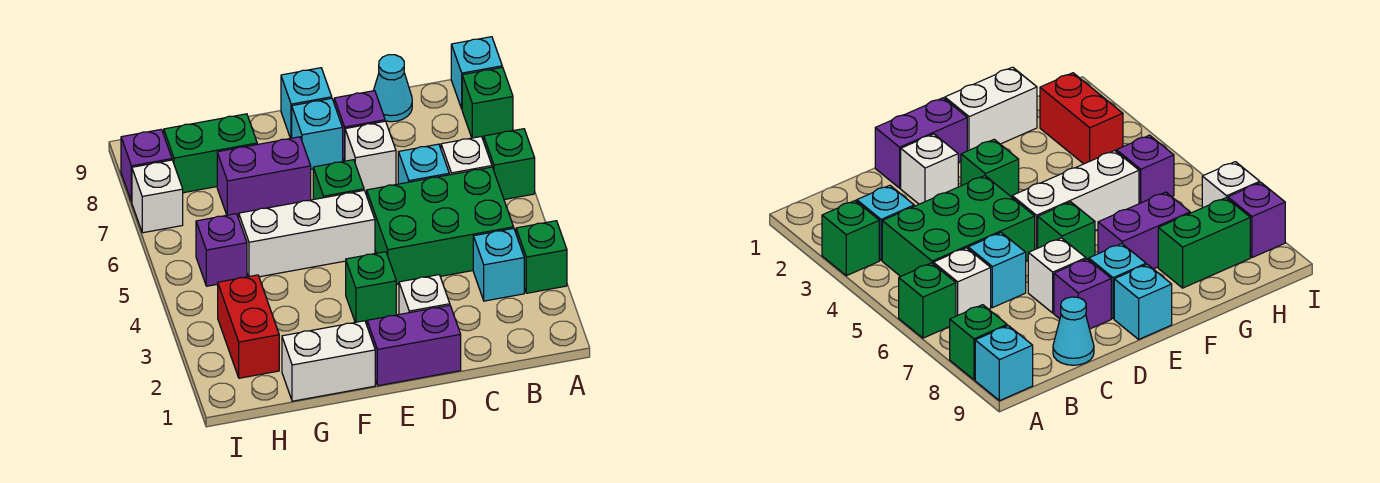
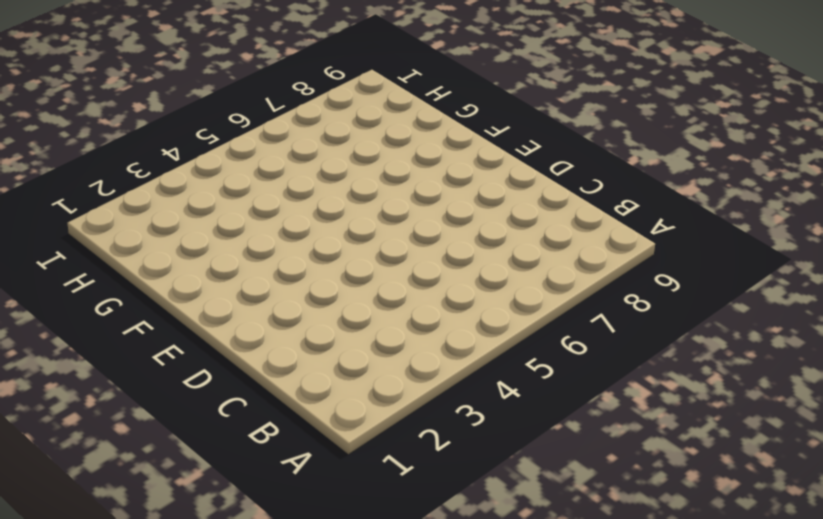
none -> green brick A3 level 1
none -> green brick A6 level 1
none -> green brick A8 level 1

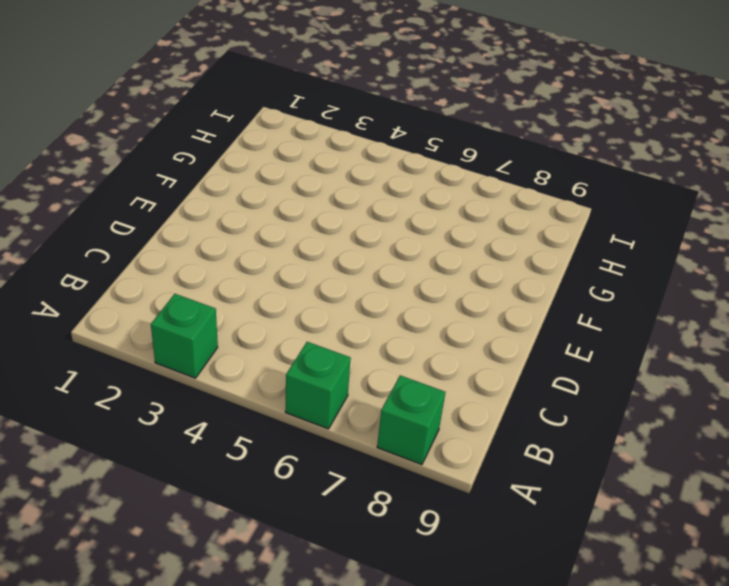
none -> cyan brick A9 level 1
none -> cyan brick B3 level 1
none -> green brick B4:D5 level 1

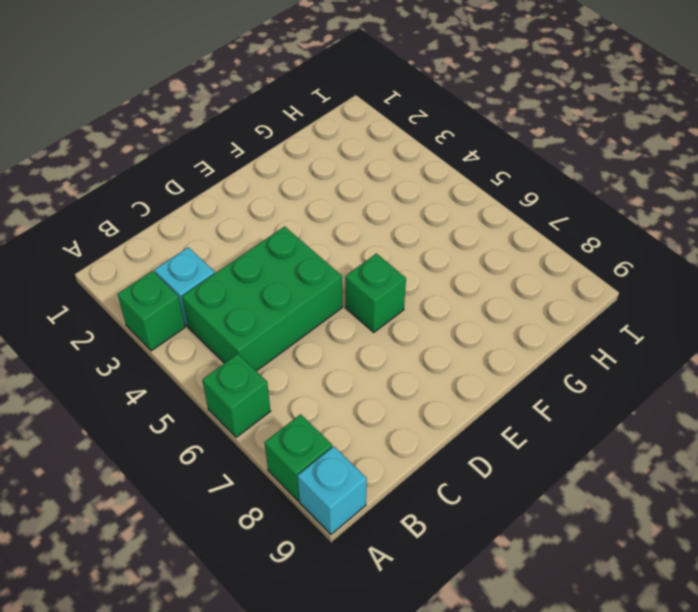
none -> white brick B6 level 1
none -> cyan brick C6 level 1
none -> cyan cone C9 level 1

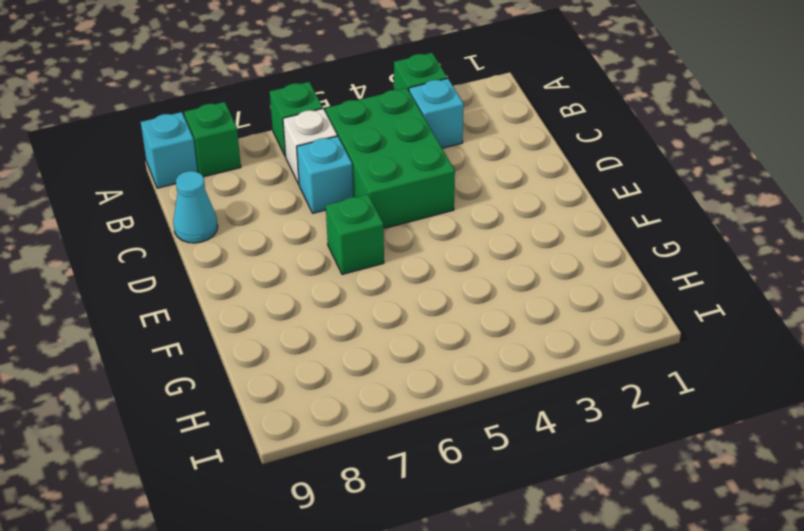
none -> purple brick D1:E1 level 1
none -> white brick D2 level 1
none -> white brick D7 level 1

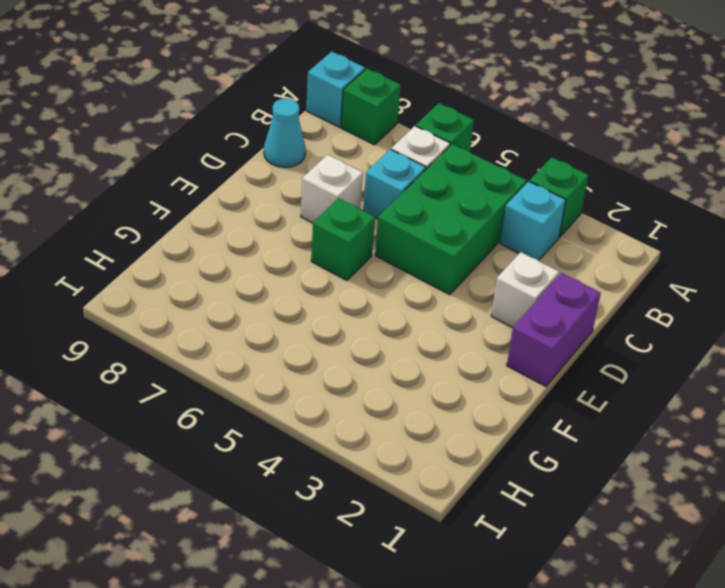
none -> purple brick D8 level 1
none -> green brick E3 level 1
none -> white brick E5:G5 level 1

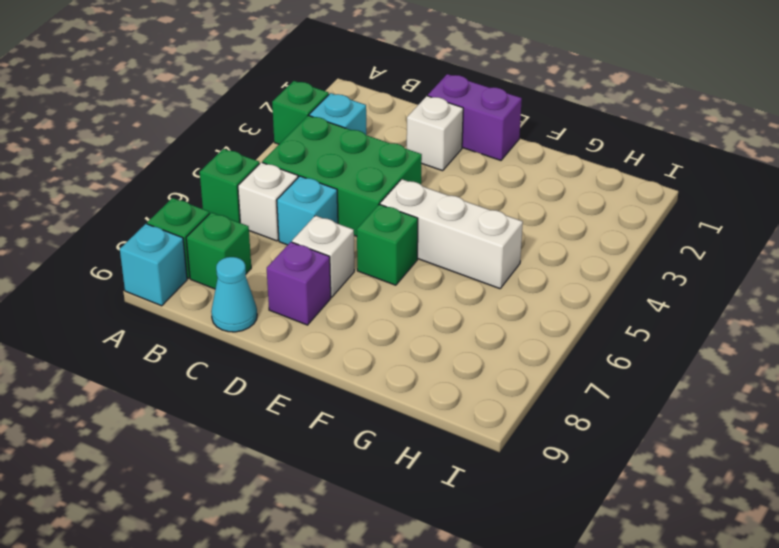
green brick B8 level 1 -> green brick E3 level 1
none -> cyan brick E8 level 1
none -> cyan brick E9 level 1
none -> white brick F1:G1 level 1

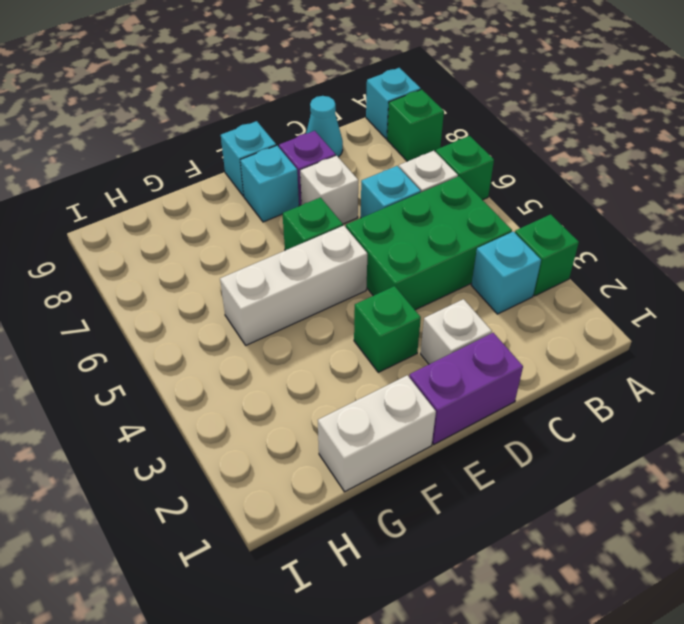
none -> purple brick F7:G7 level 1
none -> green brick G8:H8 level 1
none -> red brick H2:H3 level 1

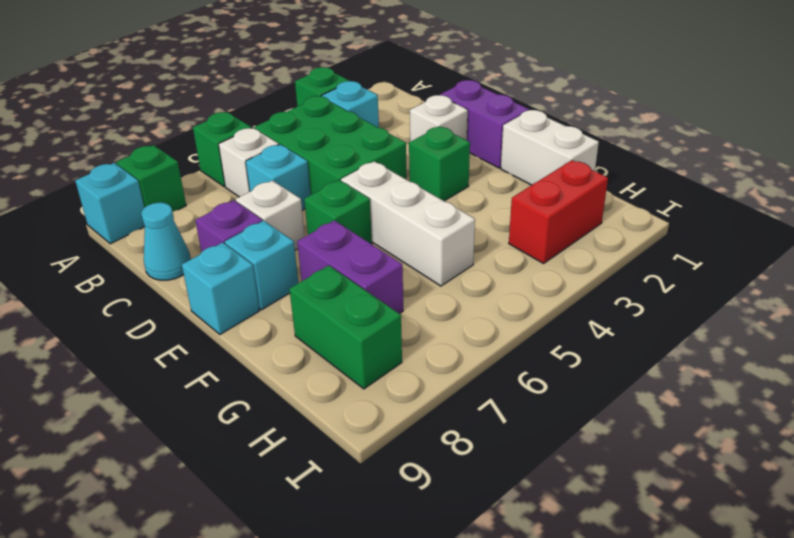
none -> purple brick H5 level 1
none -> white brick I7 level 1
none -> purple brick I8 level 1

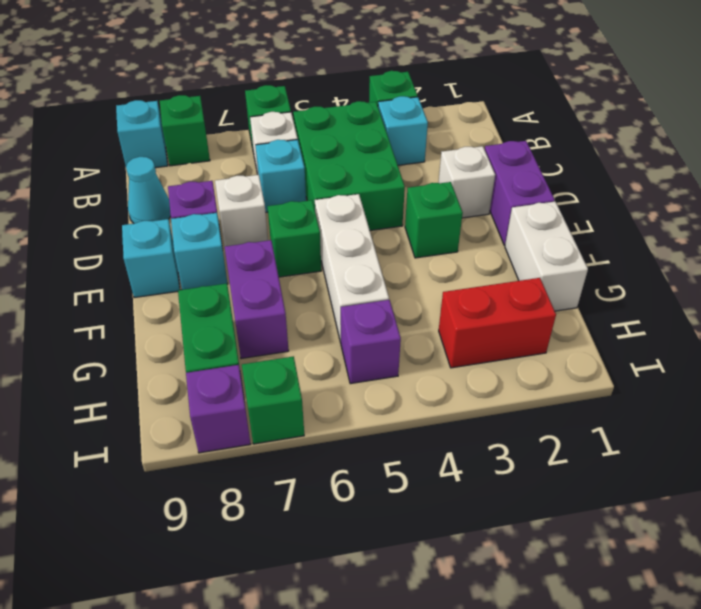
green brick I7 level 1 -> white brick I7 level 1

